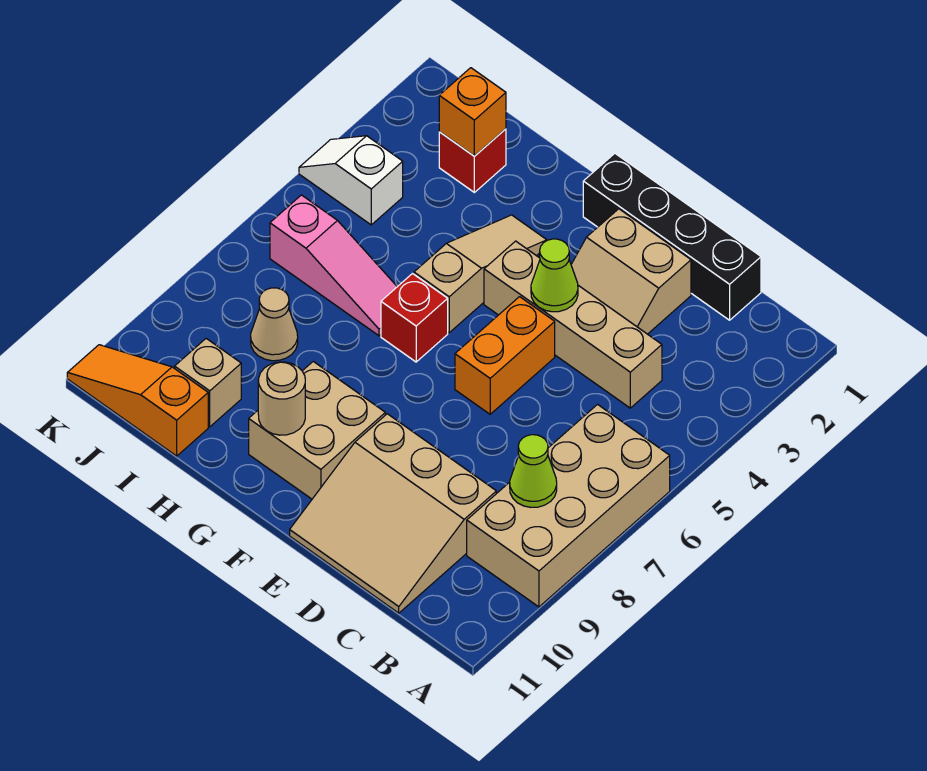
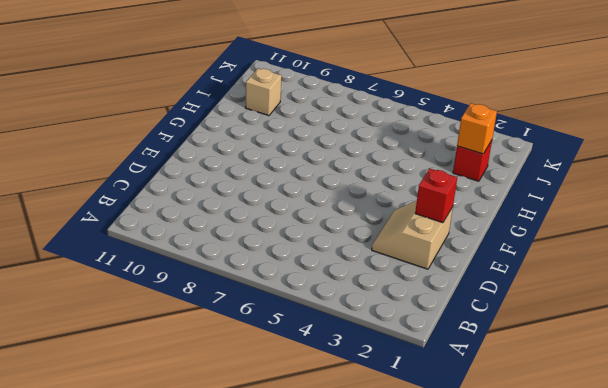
red brick E2 level 2 -> red brick G6 level 1
none -> tan brick A6:B9 level 1
none -> black brick C1:F1 level 1
none -> tan brick C4:F4 level 1

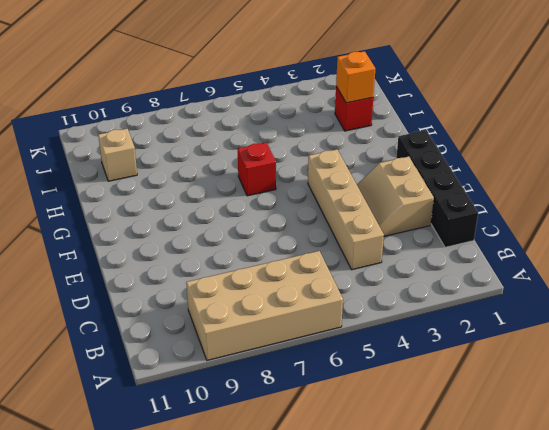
none -> tan slope C9:E11 level 1 top 9
none -> orange brick E5:E6 level 1
none -> tan brick F9:G10 level 1

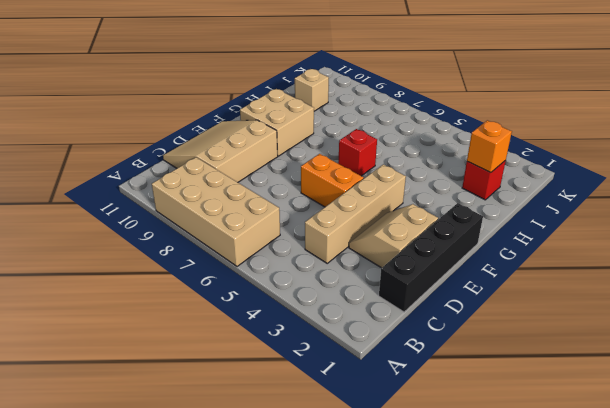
none -> tan slope G3:G5 level 1 top 5
none -> pink slope H6:J6 level 1 top J
none -> tan cone I8 level 1

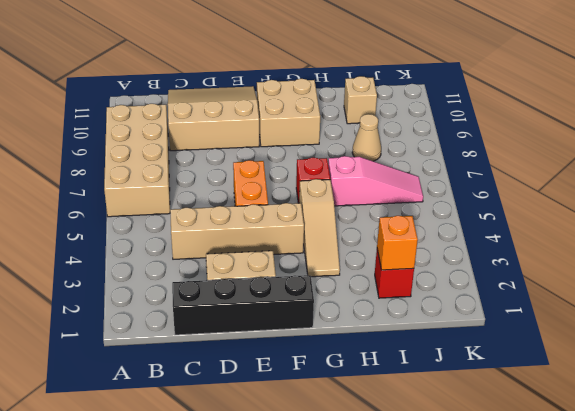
pink slope H6:J6 level 1 top H -> pink slope H6:J6 level 1 top J
none -> orange slope I11:K11 level 1 top I
none -> white slope J4:K4 level 1 top J
none -> lime cone B8 level 2

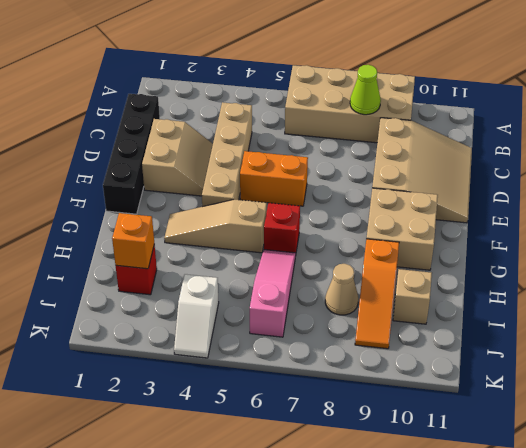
orange slope H9:J9 level 1 top H -> orange slope I11:K11 level 1 top I
none -> lime cone E4 level 2
none -> tan round brick G10 level 2

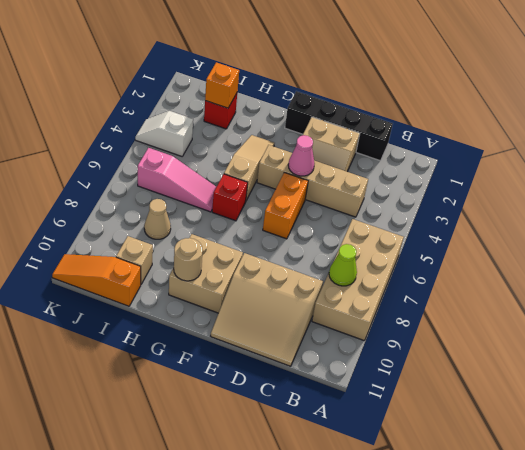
pink cone E4 level 2 -> lime cone E4 level 2

